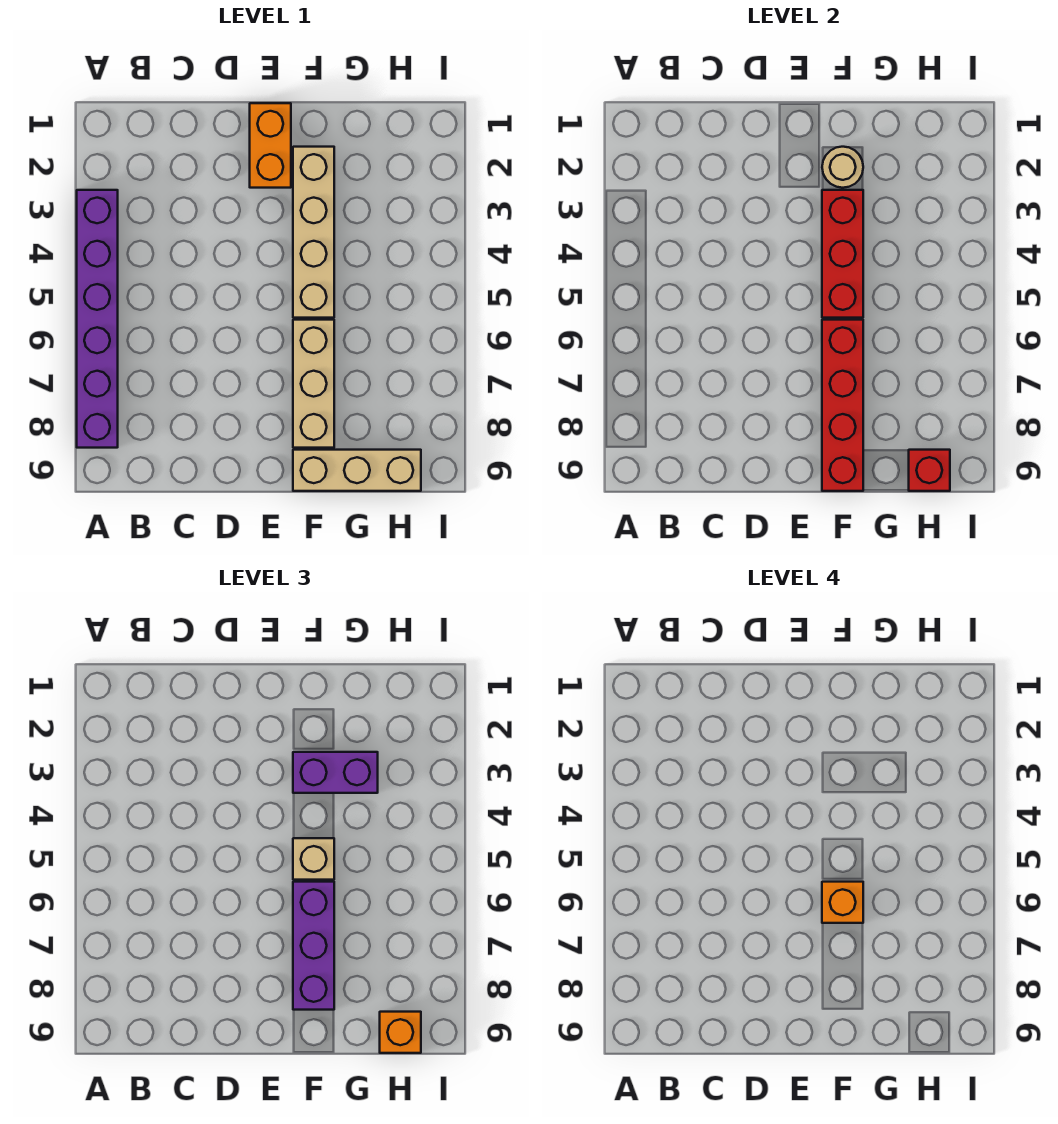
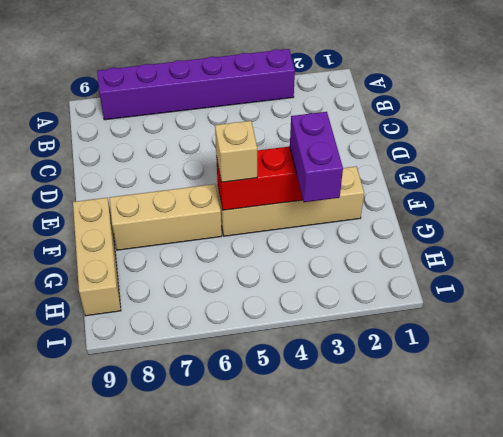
none -> orange brick E1:E2 level 1
none -> tan round brick F2 level 2
none -> red brick F6:F9 level 2

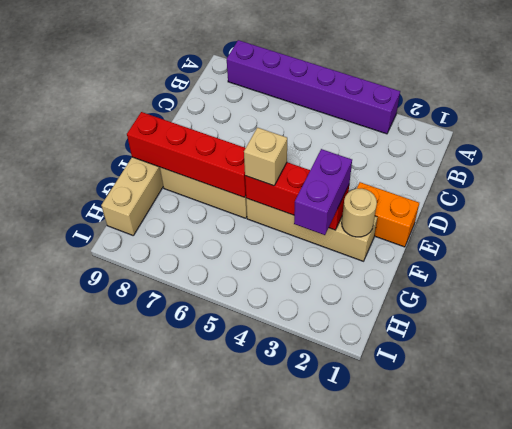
none -> red brick H9 level 2
none -> purple brick F6:F8 level 3
none -> orange brick H9 level 3

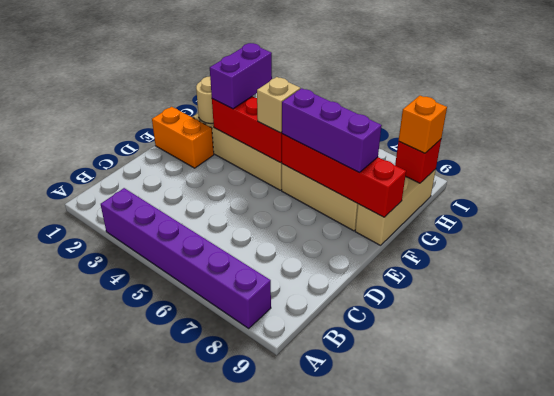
none -> orange brick F6 level 4

